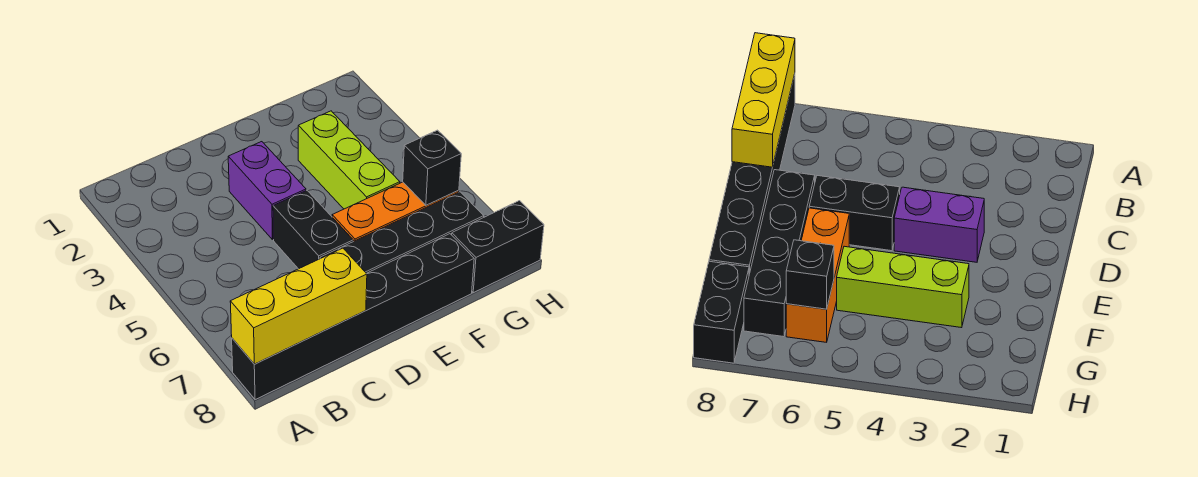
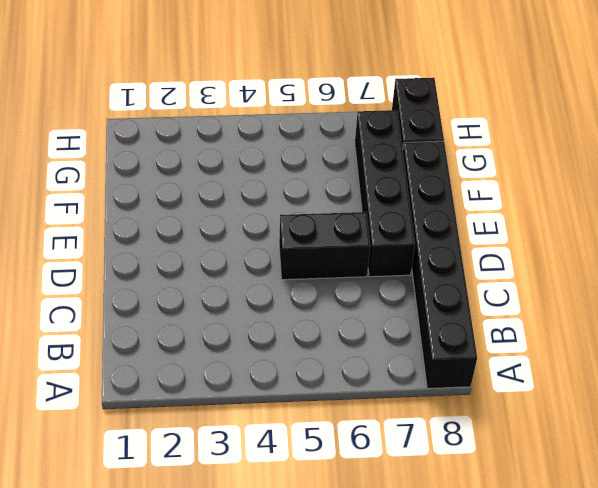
none -> purple brick D3:D4 level 1
none -> orange brick E6:G6 level 1

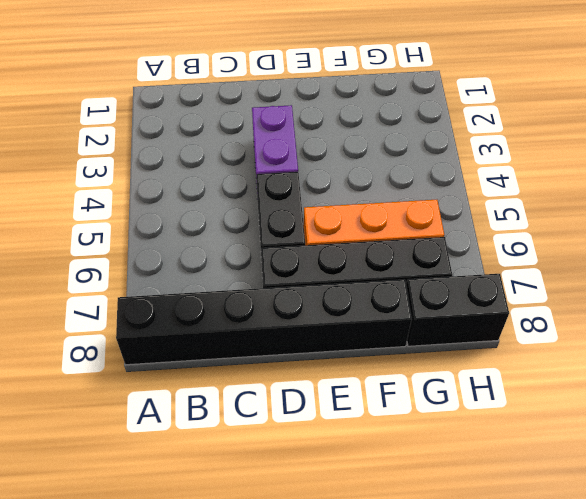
none -> lime brick F3:F5 level 1
none -> yellow brick A8:C8 level 2

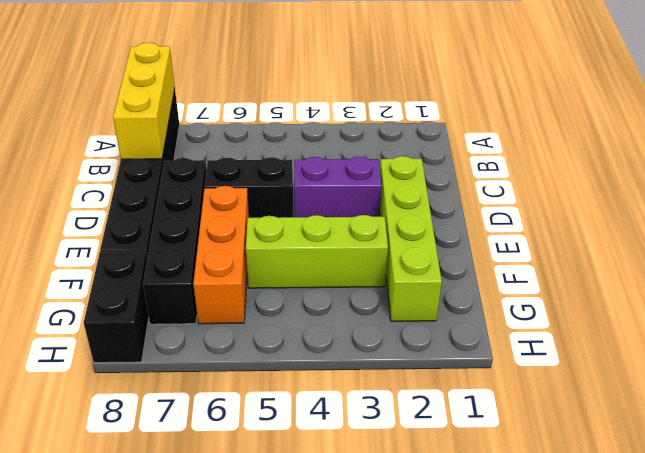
lime brick D2:G2 level 1 -> none
none -> black brick G6 level 2

